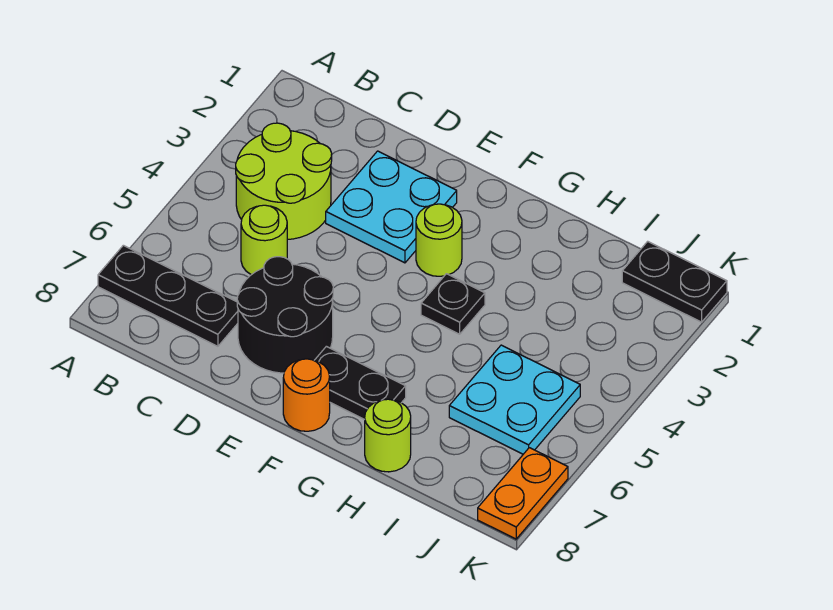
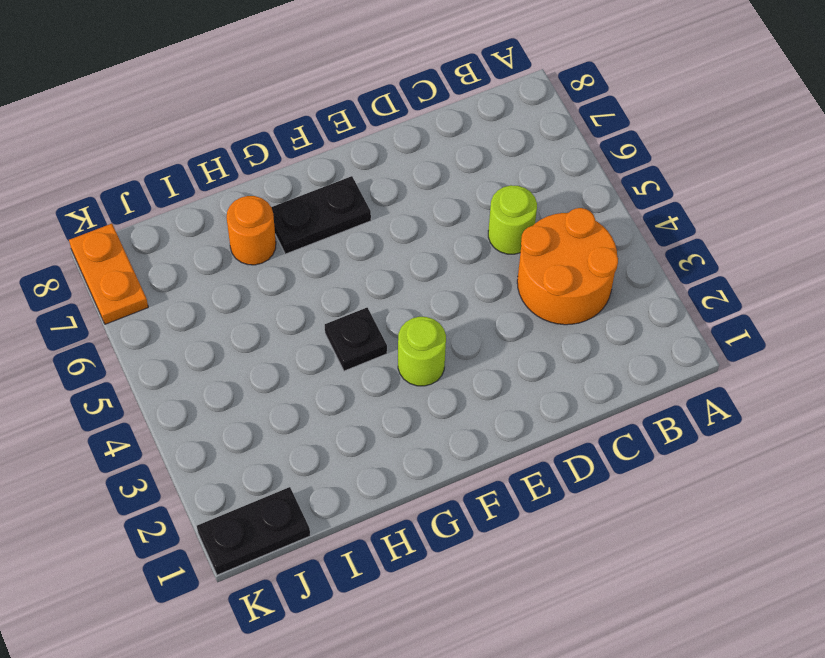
orange round brick B3:C4 level 1 -> lime round brick B3:C4 level 1
orange round brick H7 level 1 -> orange round brick F8 level 1
none -> black plate A7:C7 level 1
none -> cyan plate D2:E3 level 1
none -> black round brick D6:E7 level 1

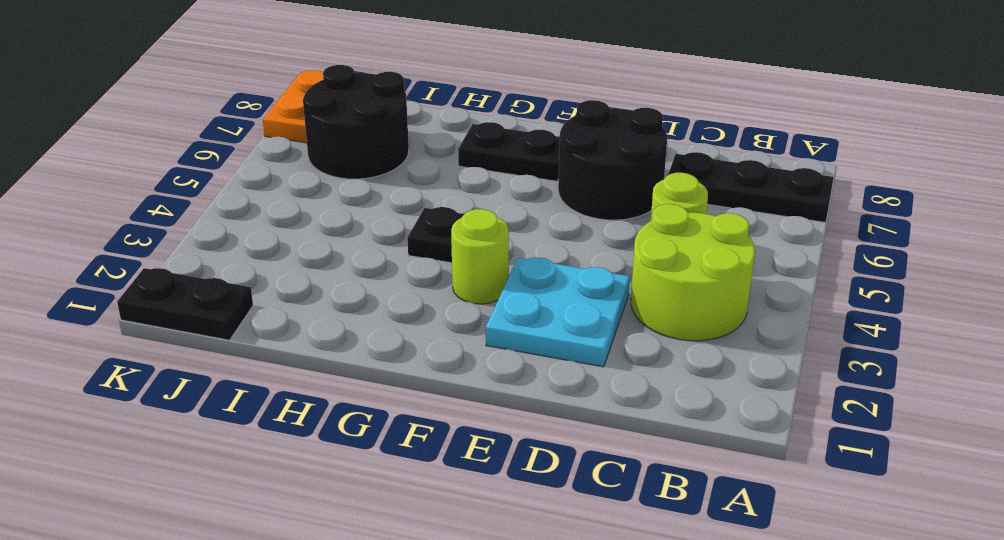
black round brick I6:J7 level 1 -> cyan plate I5:J6 level 1
none -> orange round brick F8 level 1
none -> lime round brick H8 level 1

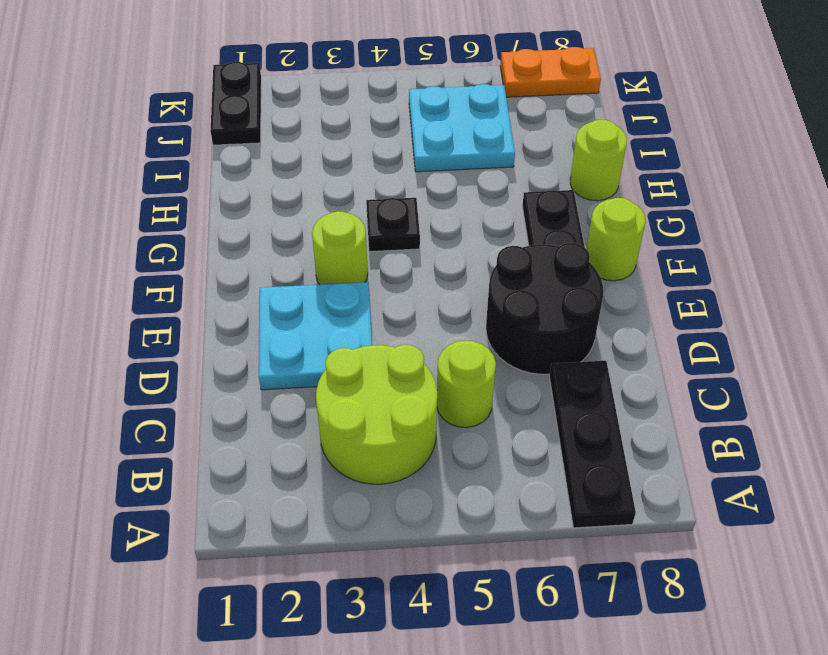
lime round brick F8 level 1 -> orange round brick F8 level 1

